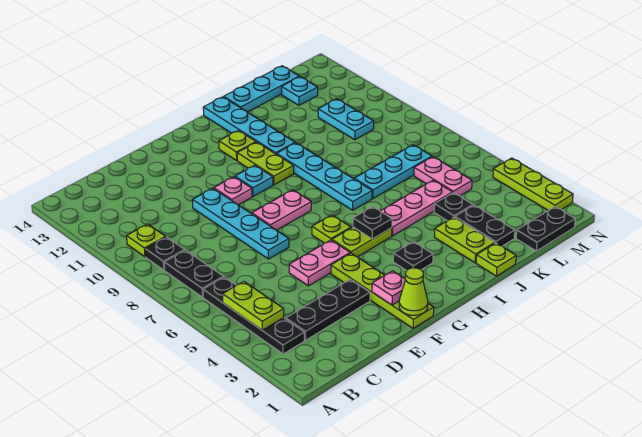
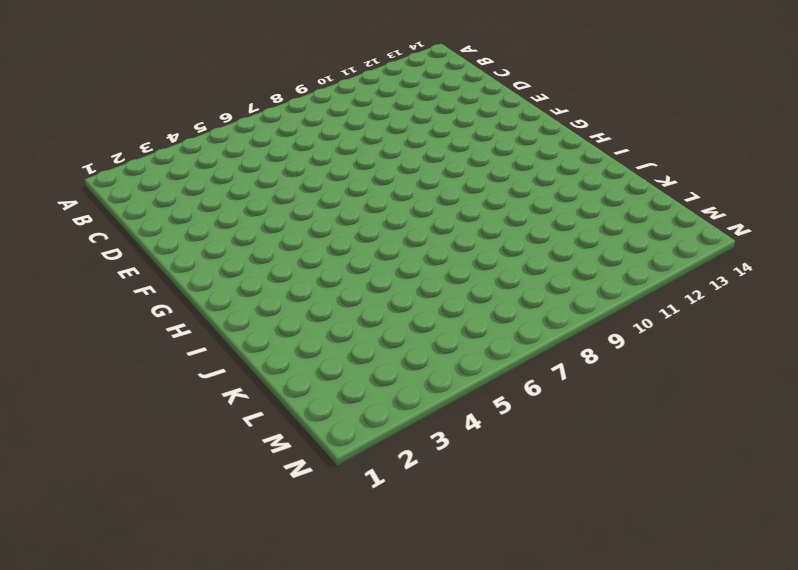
none -> black plate B3:B6 level 1
none -> black plate B7:B8 level 1
none -> black plate B9 level 1
none -> lime plate B10 level 1

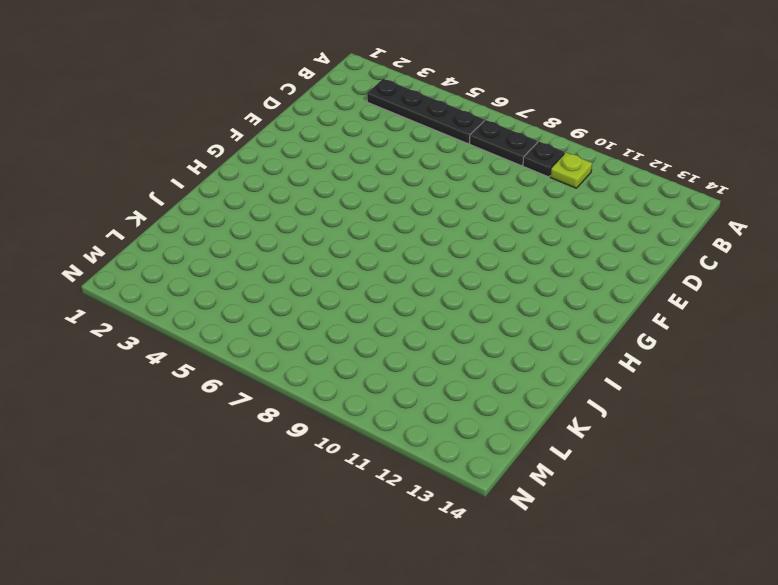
none -> black plate C3:E3 level 1
none -> pink plate E5:F5 level 1
none -> cyan plate E7:E10 level 1
none -> lime plate F1:F4 level 1

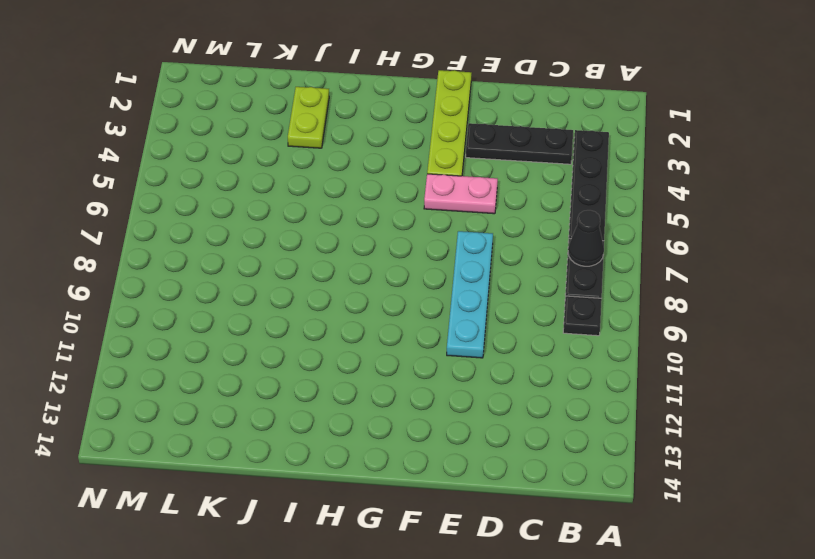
black cone B7 level 2 -> none
none -> lime plate B10 level 1
none -> pink plate F8:G8 level 1
none -> pink plate F10 level 1
none -> lime plate G5:H5 level 1

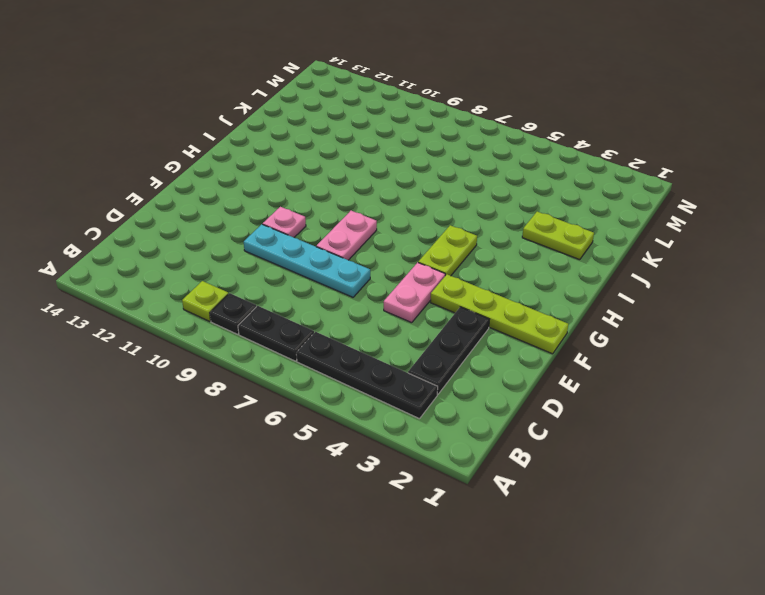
none -> lime plate G6 level 1
none -> cyan plate G10 level 1
none -> black plate H3 level 1
none -> lime plate H10:H11 level 1

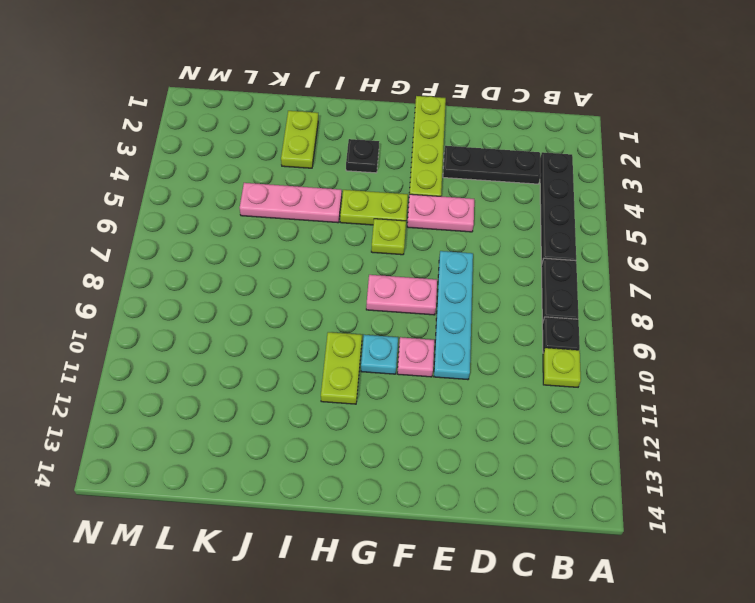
none -> lime plate H12 level 1
none -> cyan plate I7:I10 level 1
none -> cyan plate I11:I14 level 1
none -> lime plate J1 level 1

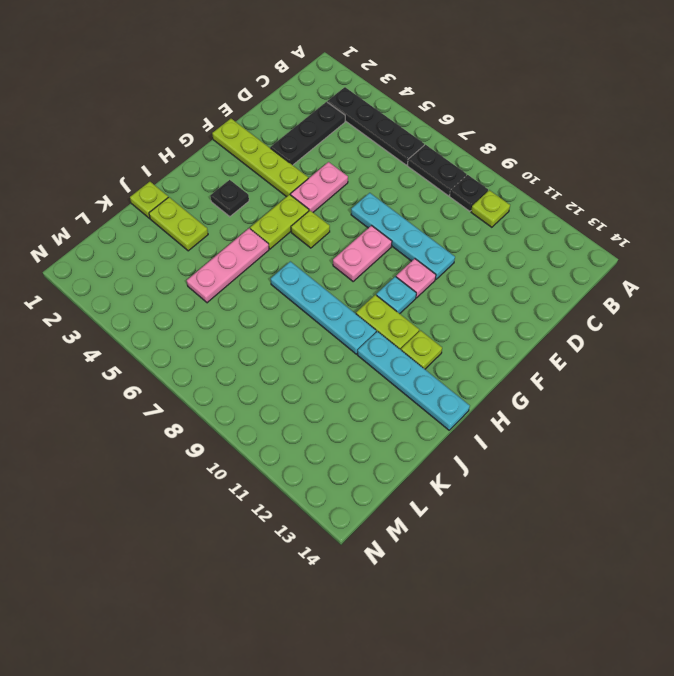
none -> cyan plate J7:L7 level 1
none -> cyan plate J14:L14 level 1
none -> black plate K2:K3 level 1
none -> black plate K4 level 1

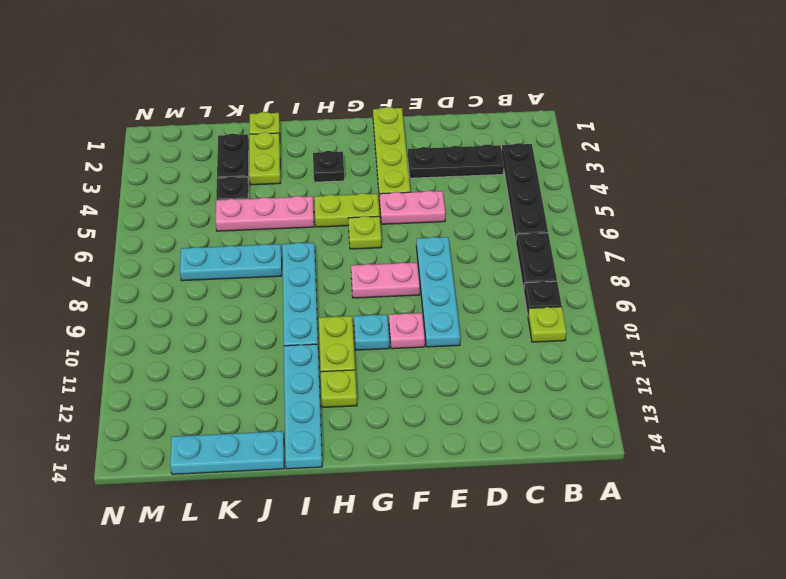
none -> black plate L1:M1 level 1
none -> pink plate L5:L6 level 1
none -> cyan plate L10:L11 level 1
none -> cyan plate L13 level 1

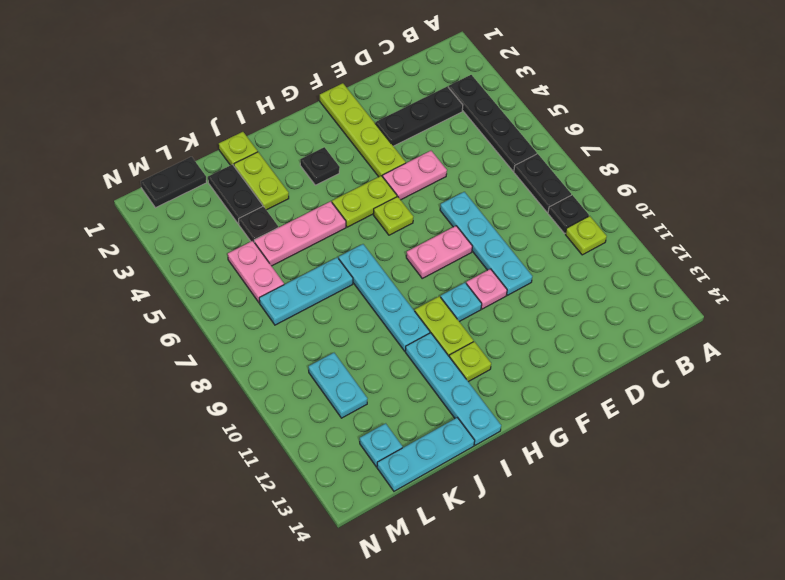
none -> lime plate N2:N4 level 1
none -> lime plate B4:B5 level 2
none -> lime cone F1 level 2
none -> pink plate F2 level 2

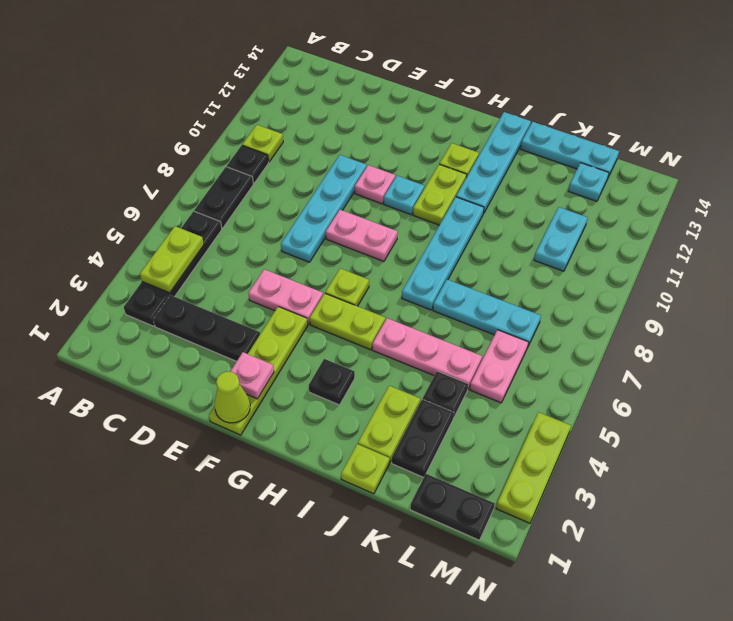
none -> black plate H5 level 2

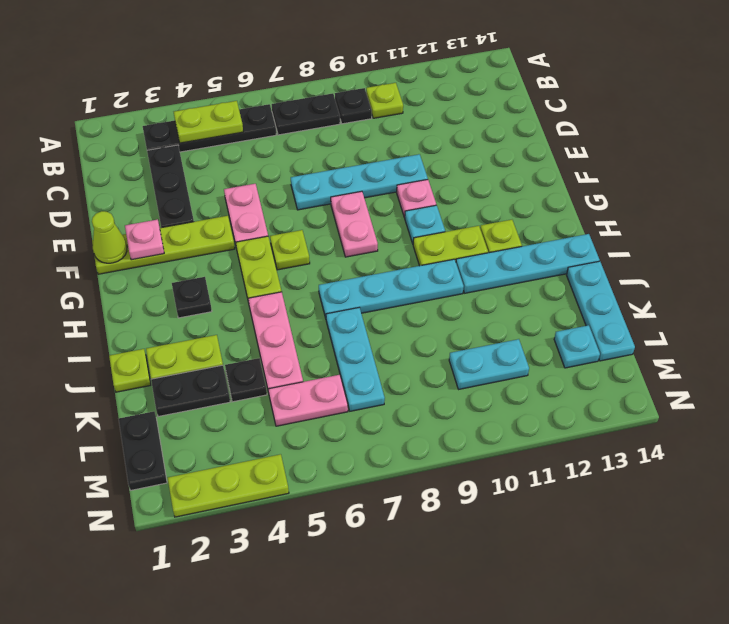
none -> black plate H5 level 2

